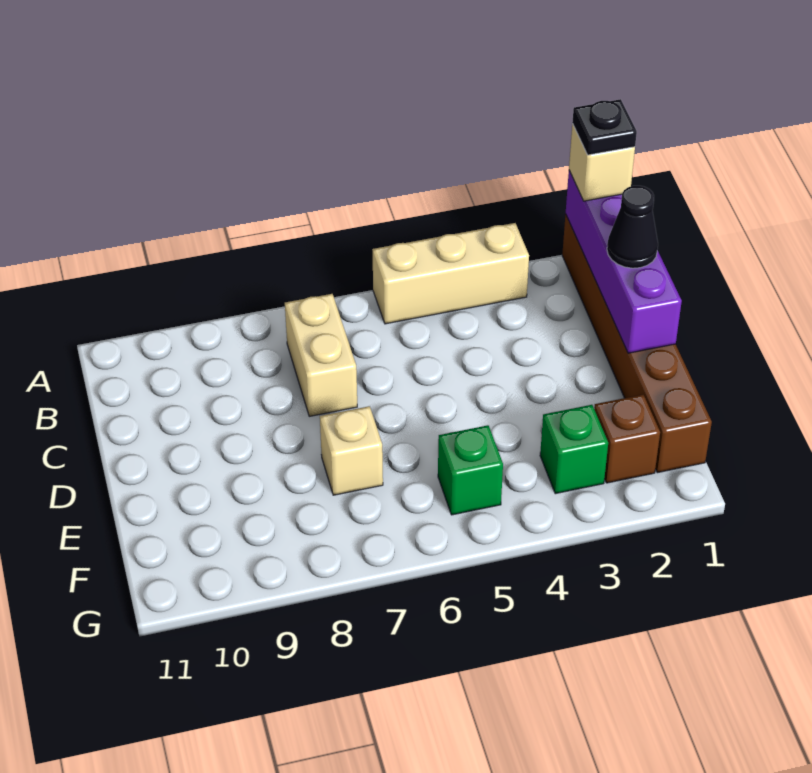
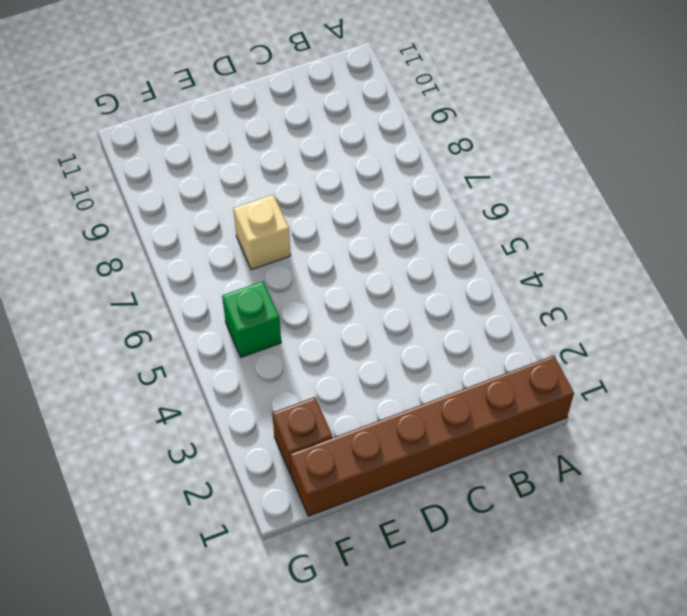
none -> tan brick A3:A5 level 1
none -> tan brick B7:C7 level 1

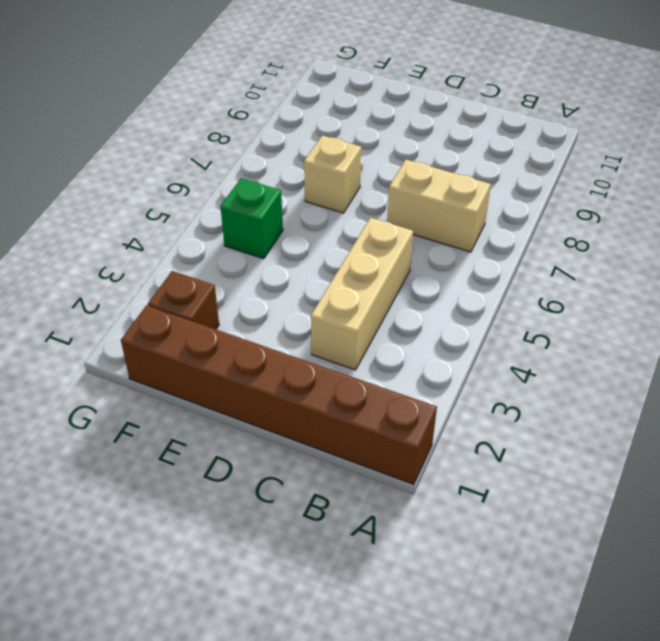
tan brick C3:C5 level 1 -> tan brick A3:A5 level 1
none -> green brick F3 level 1
none -> purple brick A1:D1 level 2

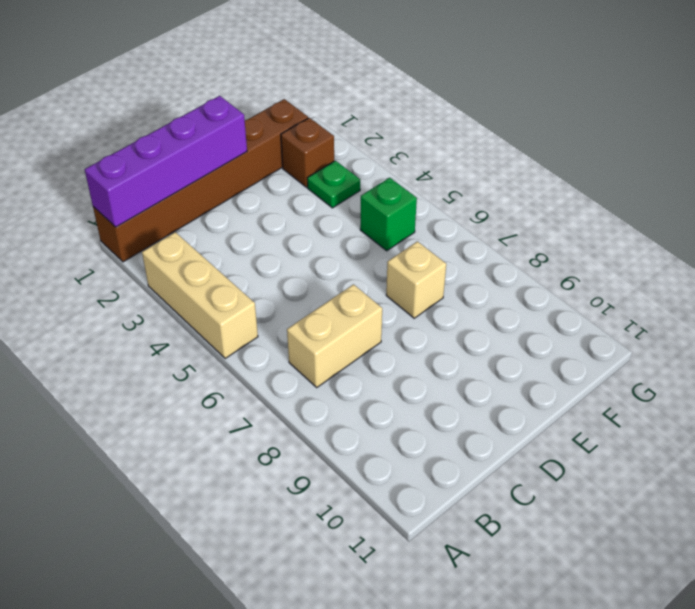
green plate F3 level 1 -> green brick F3 level 1
none -> tan brick A1 level 3
none -> black cone C1 level 3

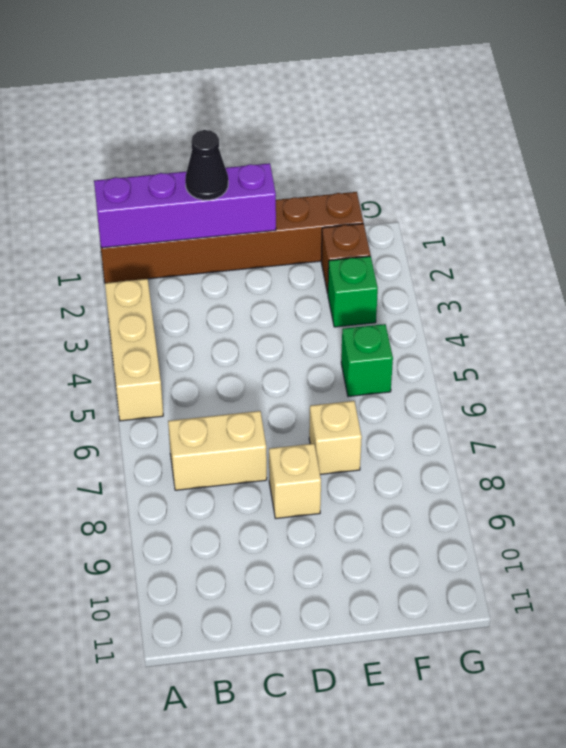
tan brick D8 level 1 -> tan brick A1 level 3
none -> black plate A1 level 4

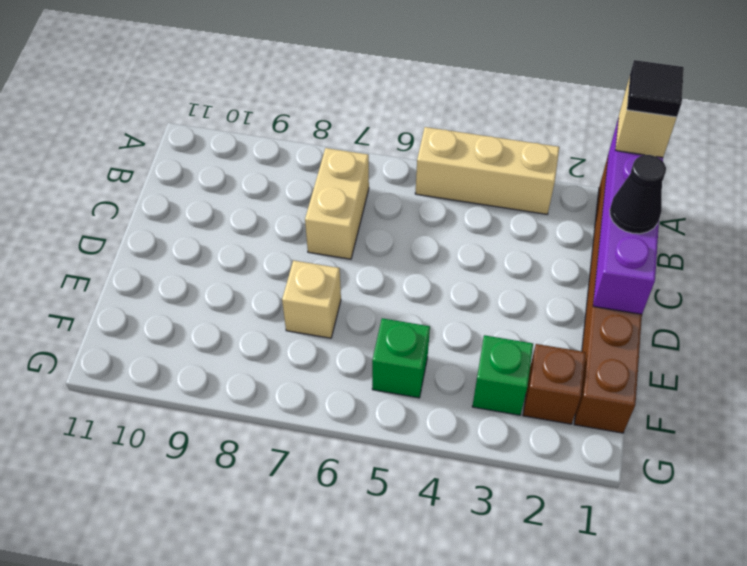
black tile A1 level 4 -> black plate A1 level 4

